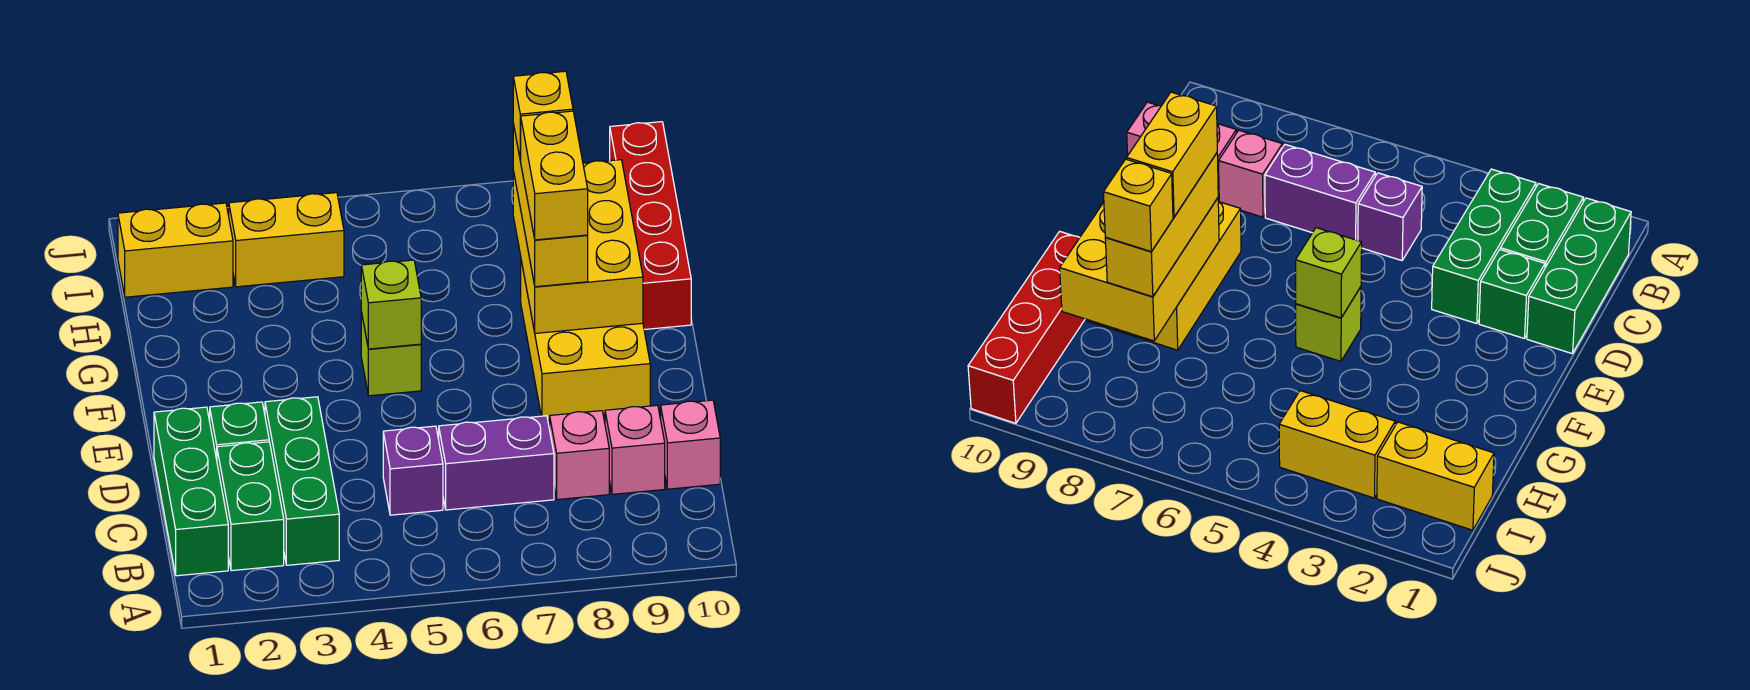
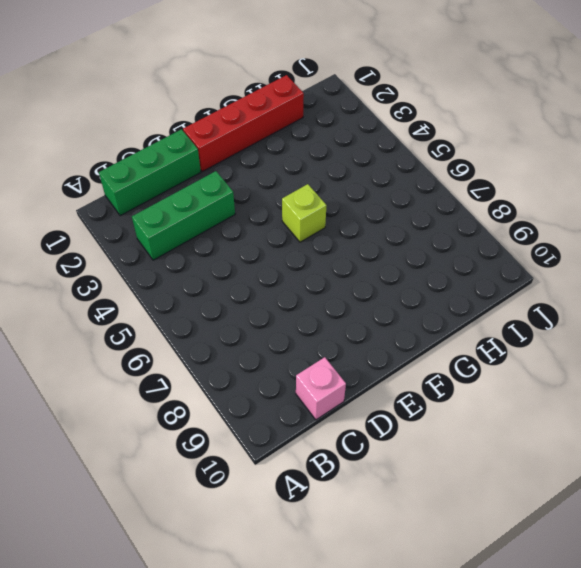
red brick E1:H1 level 1 -> red brick G10:J10 level 1
none -> green brick B2:C2 level 1
none -> purple brick C5 level 1
none -> purple brick C6:C7 level 1

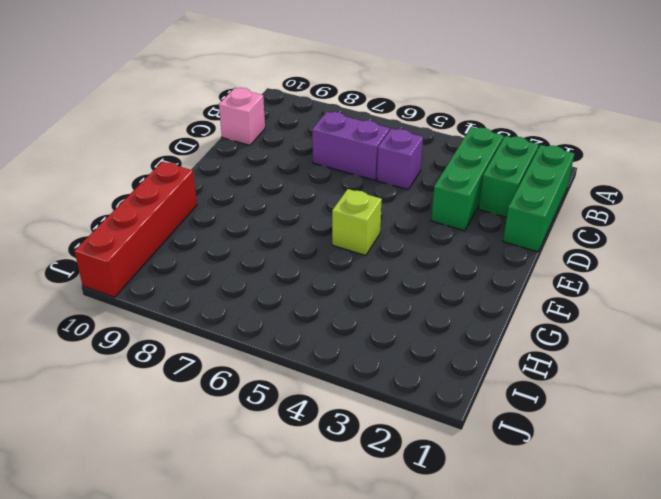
none -> pink brick C8 level 1
none -> pink brick C9 level 1
none -> green brick D2 level 1

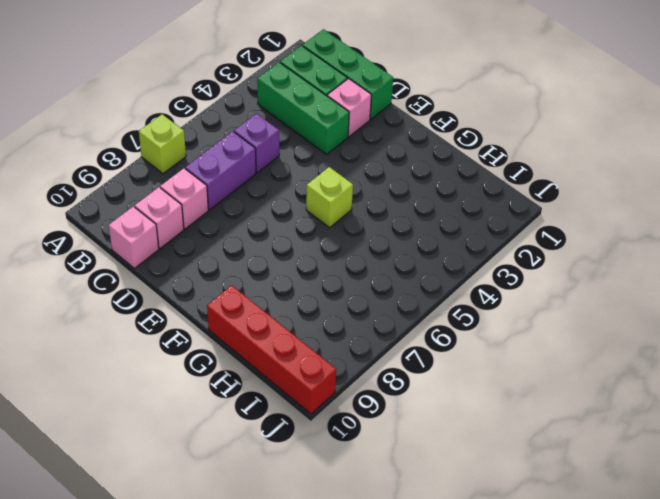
lime brick A7 level 1 -> lime brick F5 level 2
pink brick D2 level 1 -> green brick D2 level 1
none -> yellow brick E8:G9 level 1
none -> yellow brick I1:I2 level 1
none -> yellow brick I3:I4 level 1

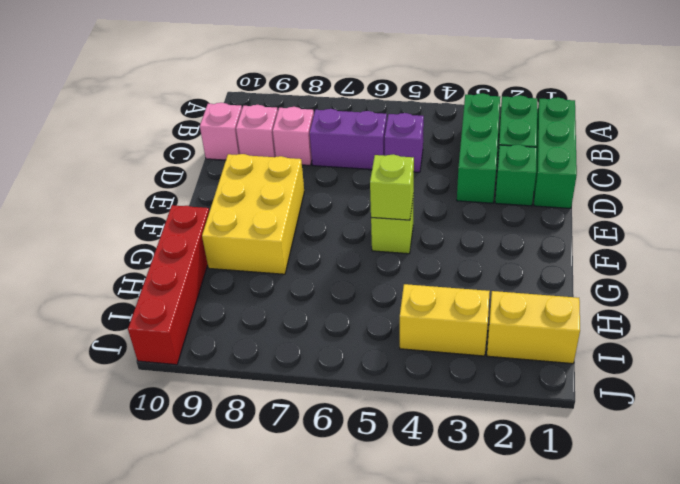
none -> yellow brick F8:H9 level 2
none -> yellow brick F8:H8 level 3
none -> yellow brick F8:G8 level 4

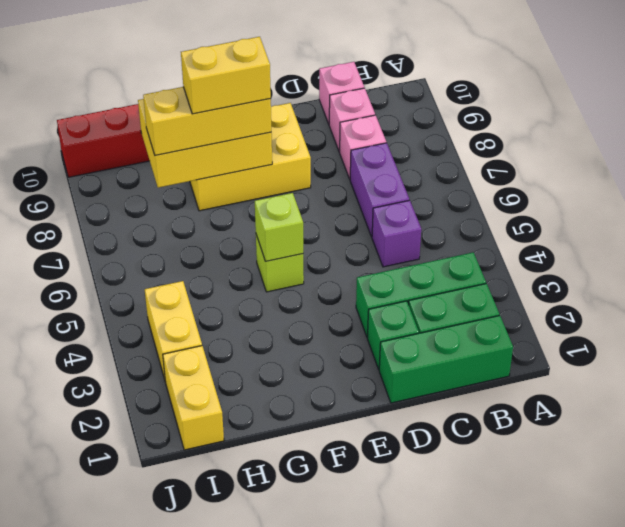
none -> yellow brick H8 level 4

